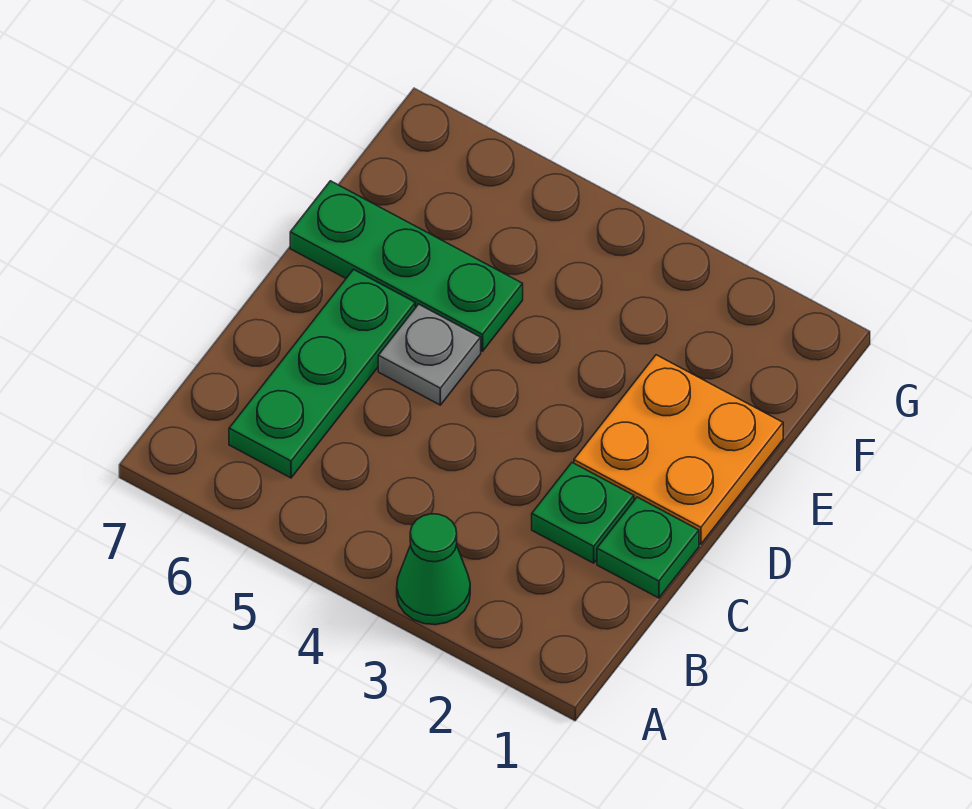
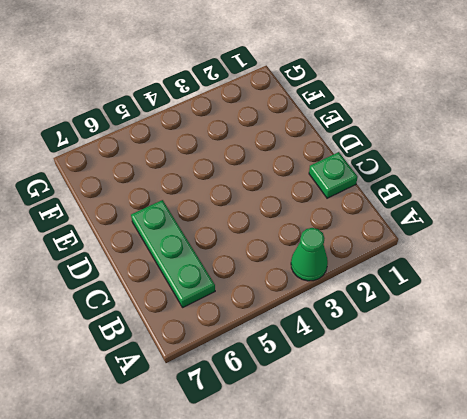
none -> green plate C2 level 1
none -> orange plate D1:E2 level 1

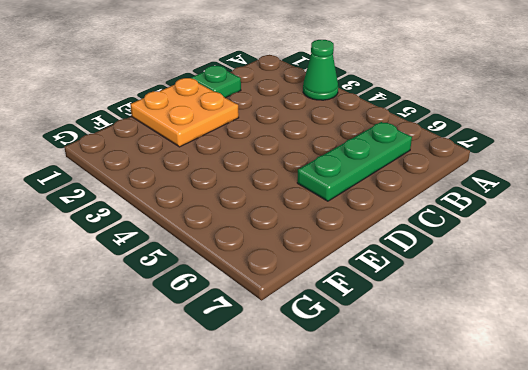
none -> green plate C2 level 1
none -> grey plate D5 level 1

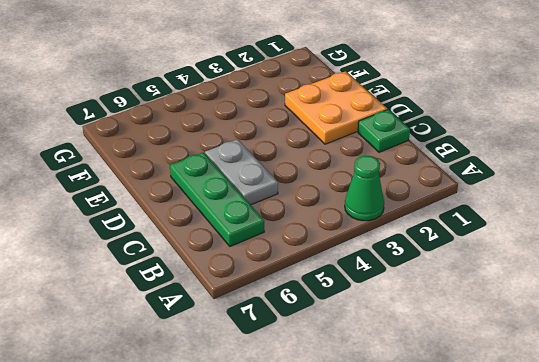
grey plate C5:D5 level 1 -> grey plate D5 level 1
none -> green plate C2 level 1
none -> green plate E5:E7 level 1

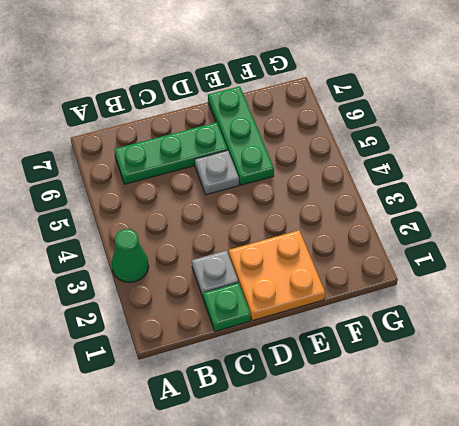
grey plate C2 level 1 -> green plate C2 level 1

